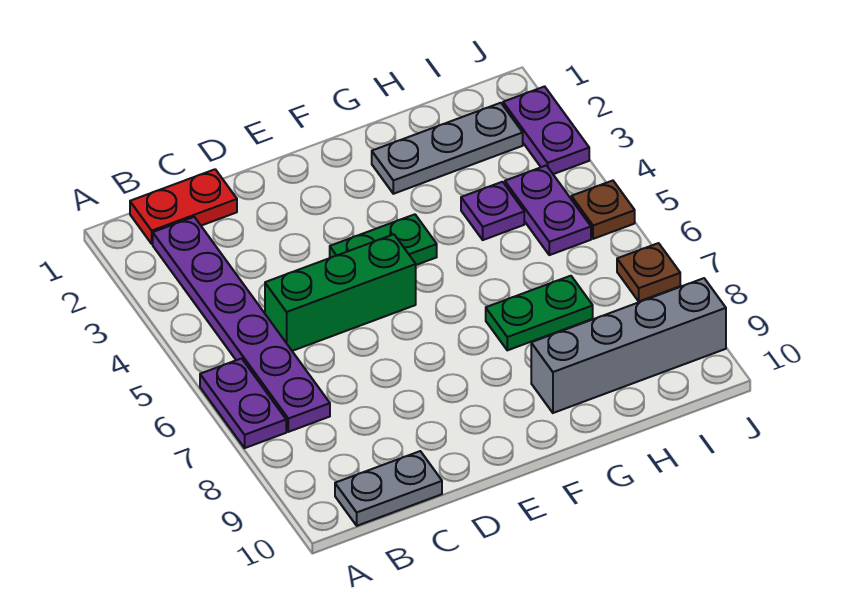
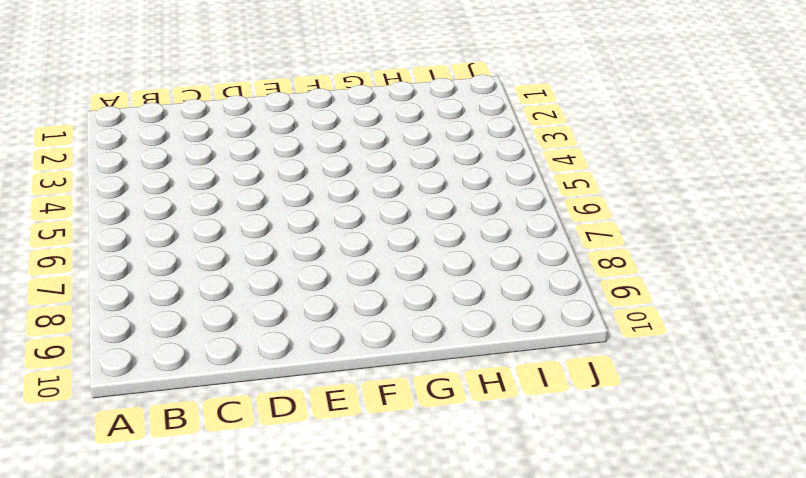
none -> purple plate A6:A7 level 1
none -> red plate B1:C1 level 1
none -> purple plate B2:B7 level 1

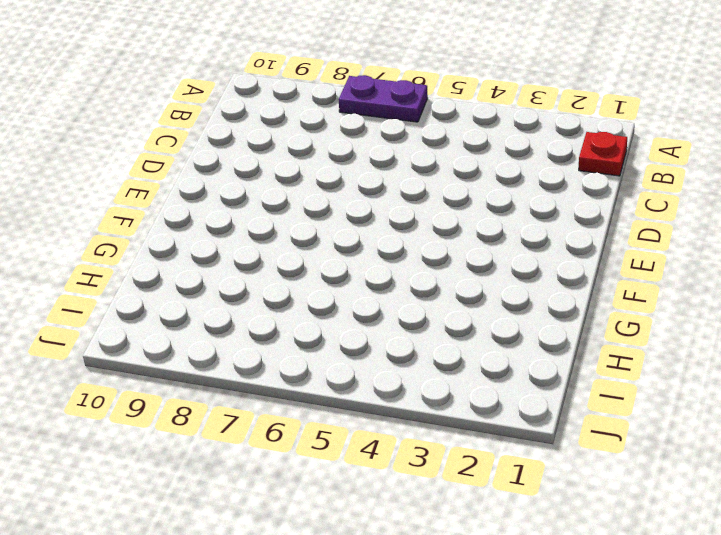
red plate B1 level 1 -> red plate B1:C1 level 1
none -> purple plate B2:B7 level 1
none -> grey plate B10:C10 level 1
none -> green brick C5:E5 level 1

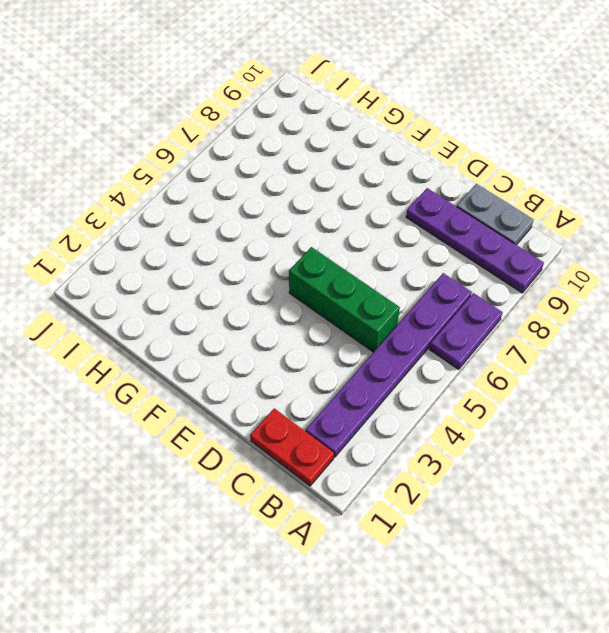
purple plate A9:D9 level 1 -> none
none -> green plate E4:F4 level 1
none -> grey plate G2:I2 level 1
none -> green plate G7:H7 level 1

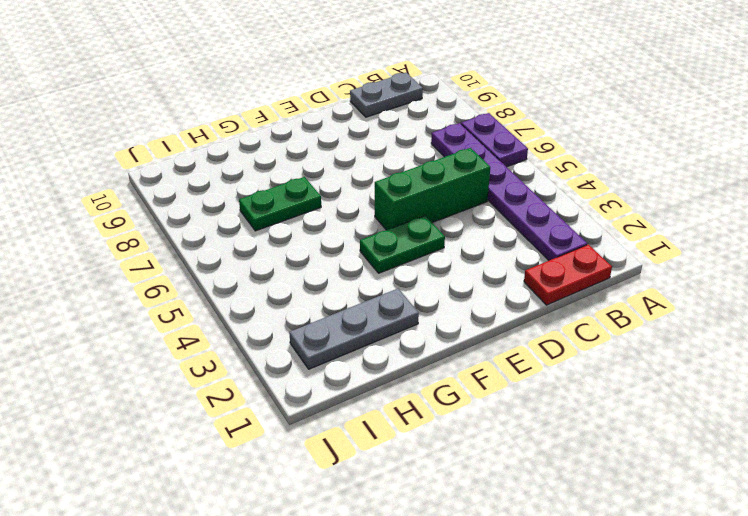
none -> grey brick G9:J9 level 1
none -> purple plate H4 level 1
none -> purple plate I4:I5 level 1

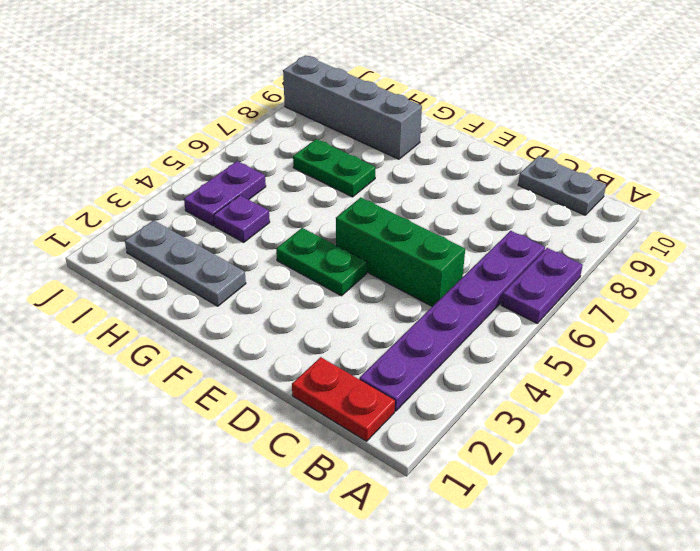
none -> purple plate J2:J3 level 1
none -> brown plate J5 level 1
none -> brown plate J7 level 1

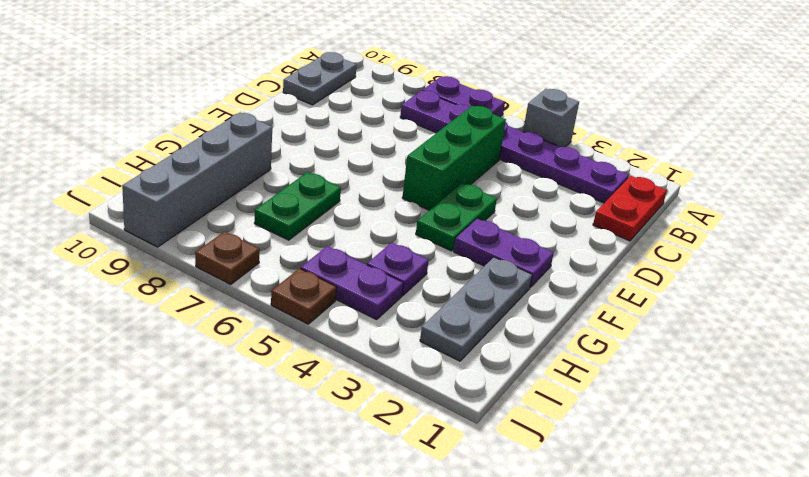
grey brick A4 level 1 -> none
purple plate F2:F3 level 1 -> purple plate J2:J3 level 1

